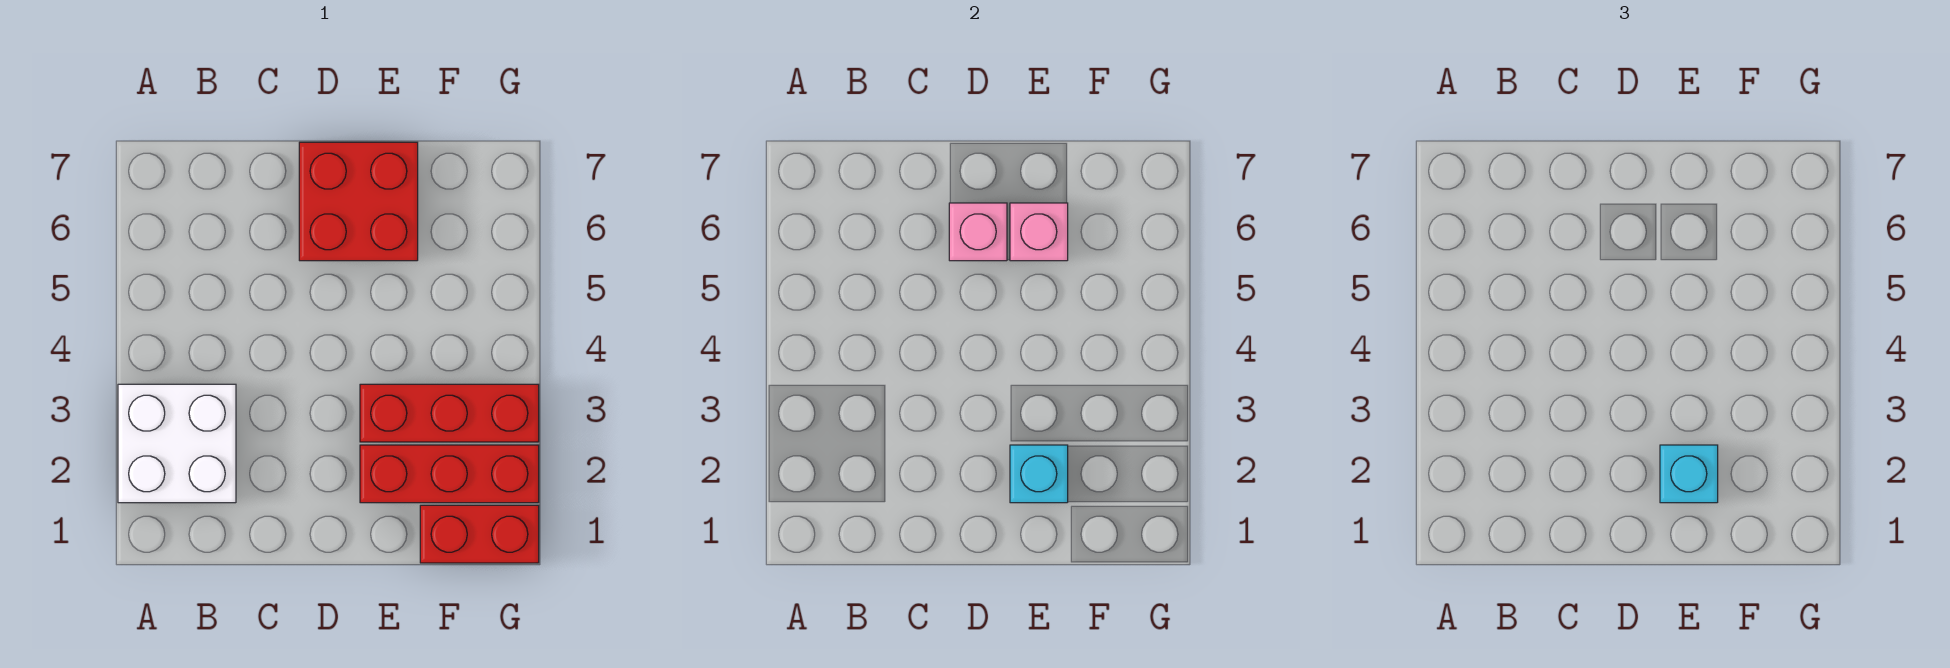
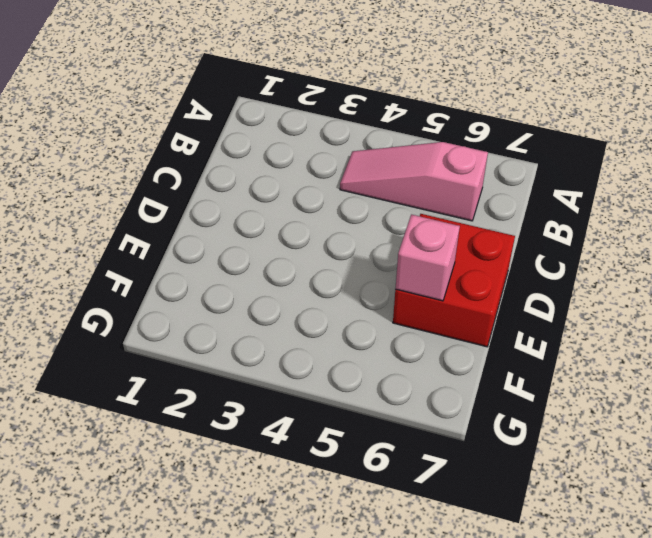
pink slope B4:B6 level 1 top 6 -> none
none -> white brick A2:B3 level 1
none -> red brick E2:G2 level 1

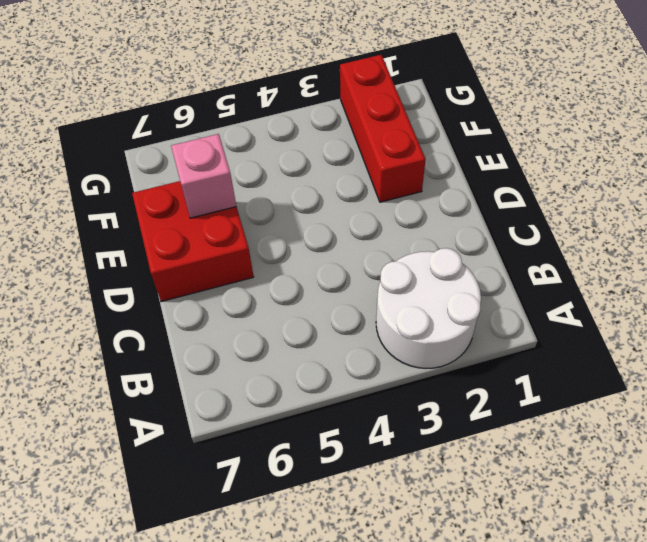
white round brick A2:B3 level 1 -> white brick A2:B3 level 1
none -> red brick E3:G3 level 1
none -> red brick F1:G1 level 1

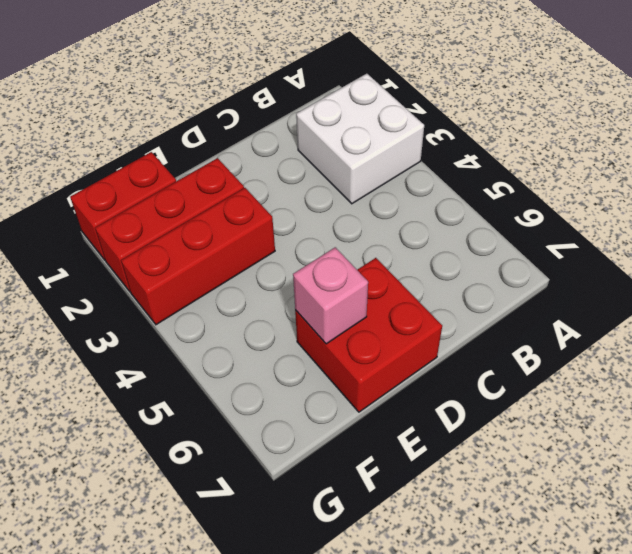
none -> pink brick D6 level 2
none -> cyan brick E2 level 2

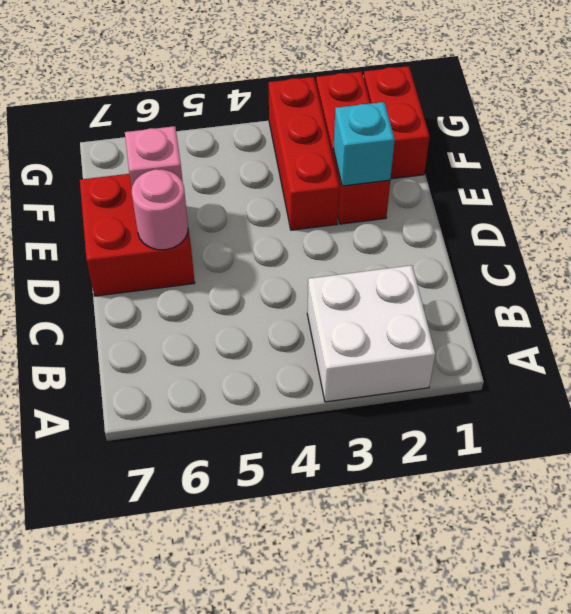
pink round brick D6 level 2 -> pink brick D6 level 2
none -> cyan brick E2 level 3

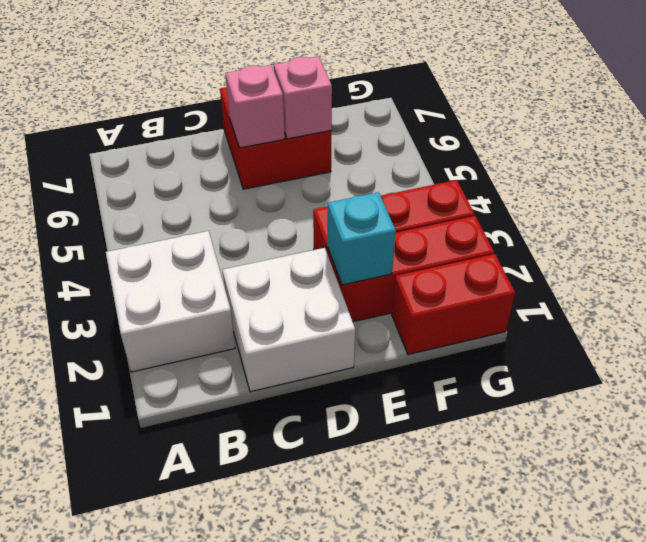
white brick C1:D2 level 1 -> none
none -> cyan brick E2 level 3

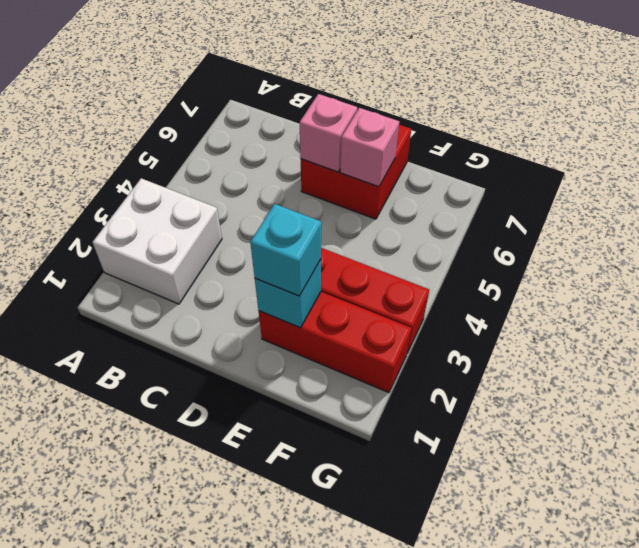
none -> red brick F1:G1 level 1

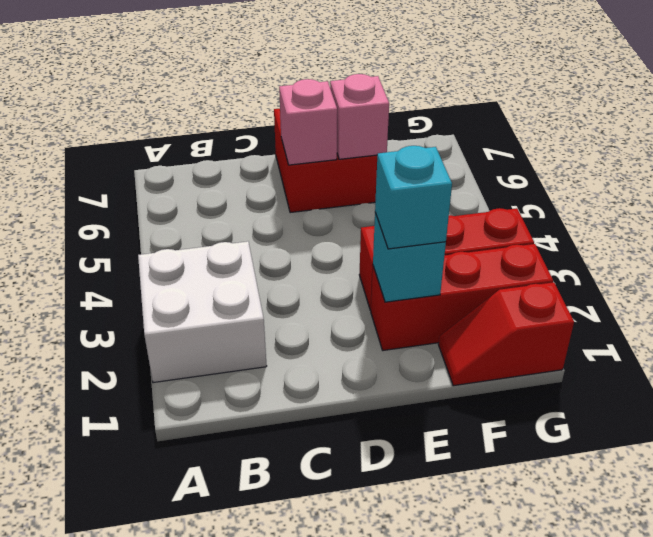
red slope F1:G1 level 1 top G -> red brick F1:G1 level 1

